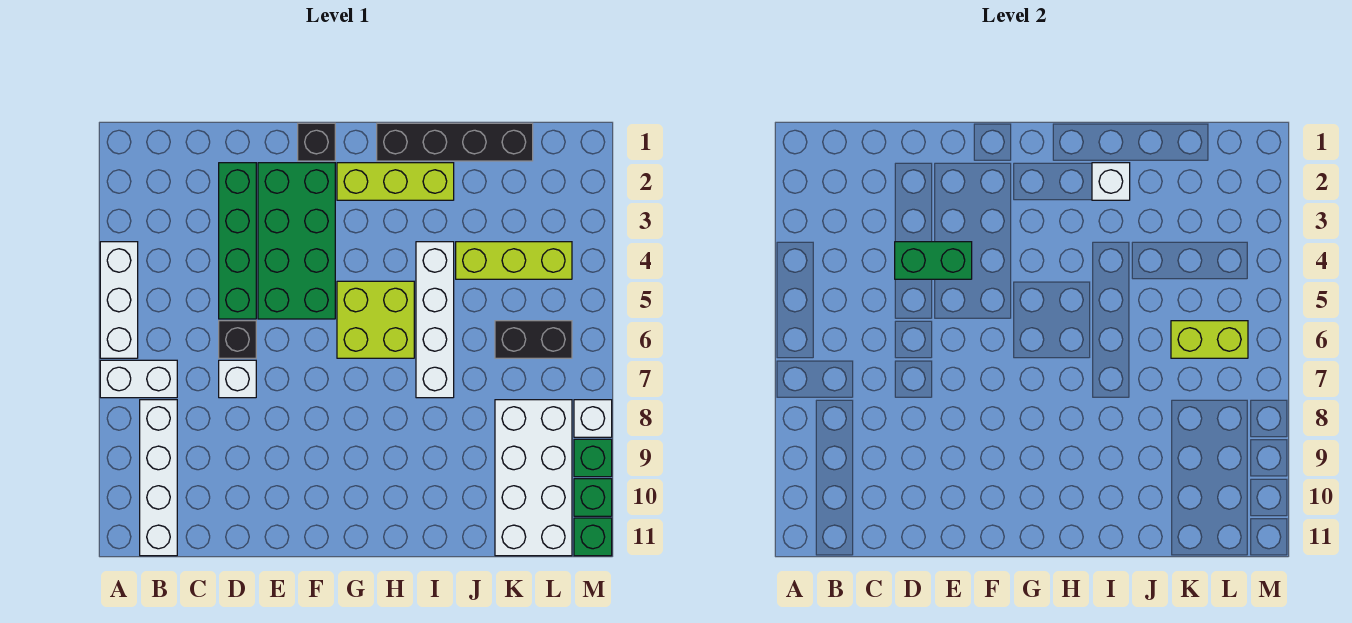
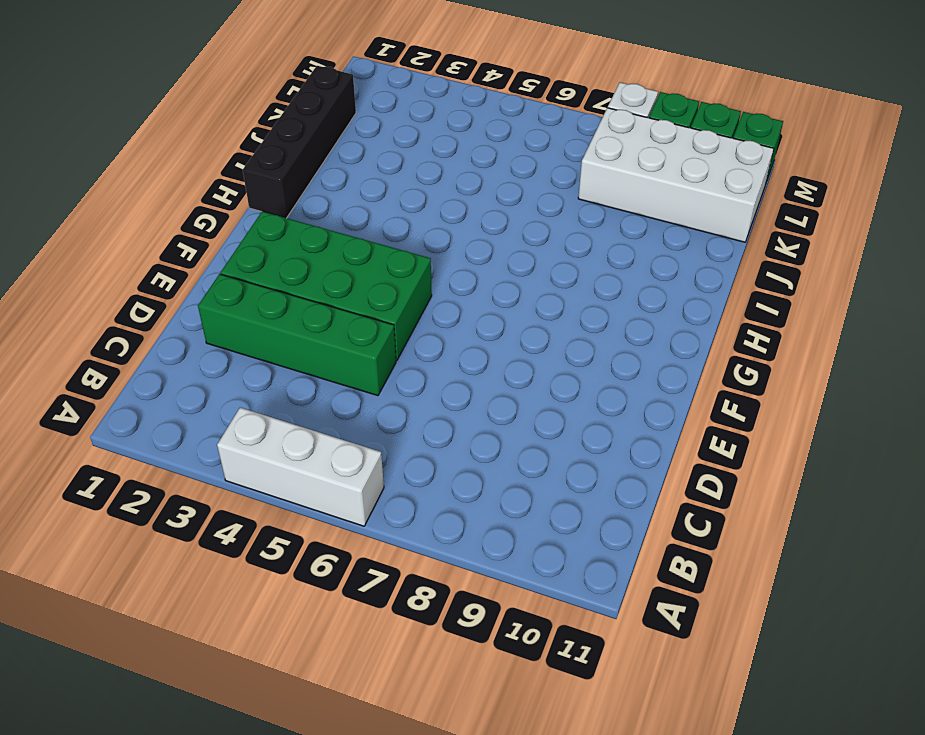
none -> white brick A7:B7 level 1
none -> white brick B8:B11 level 1
none -> black brick D6 level 1

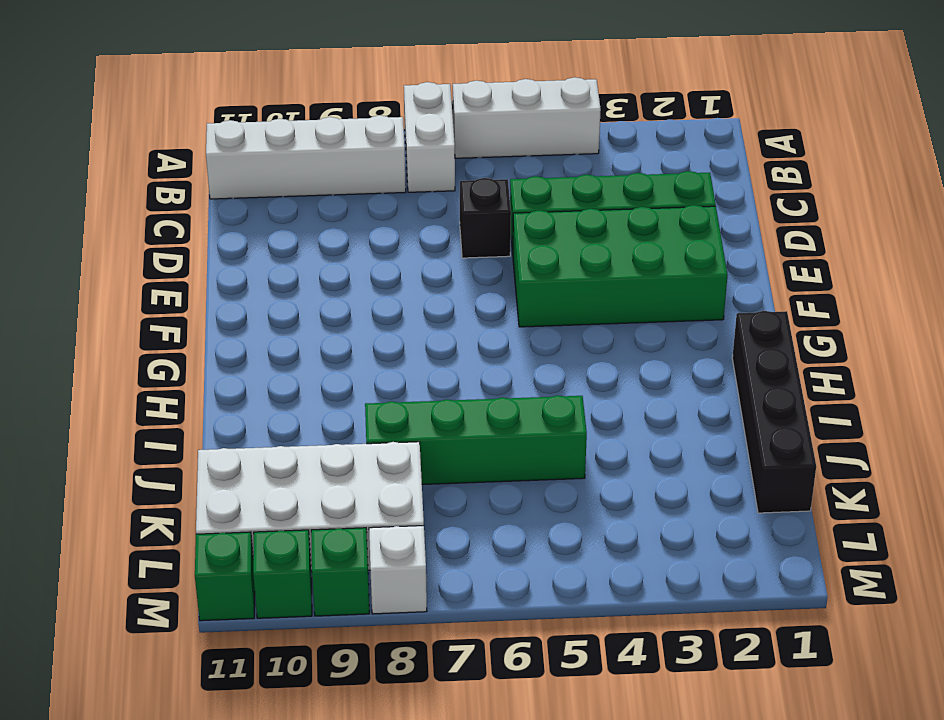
green brick J5:J8 level 1 -> none
none -> white brick D7 level 1
none -> black brick F1 level 1
none -> lime brick G2:I2 level 1

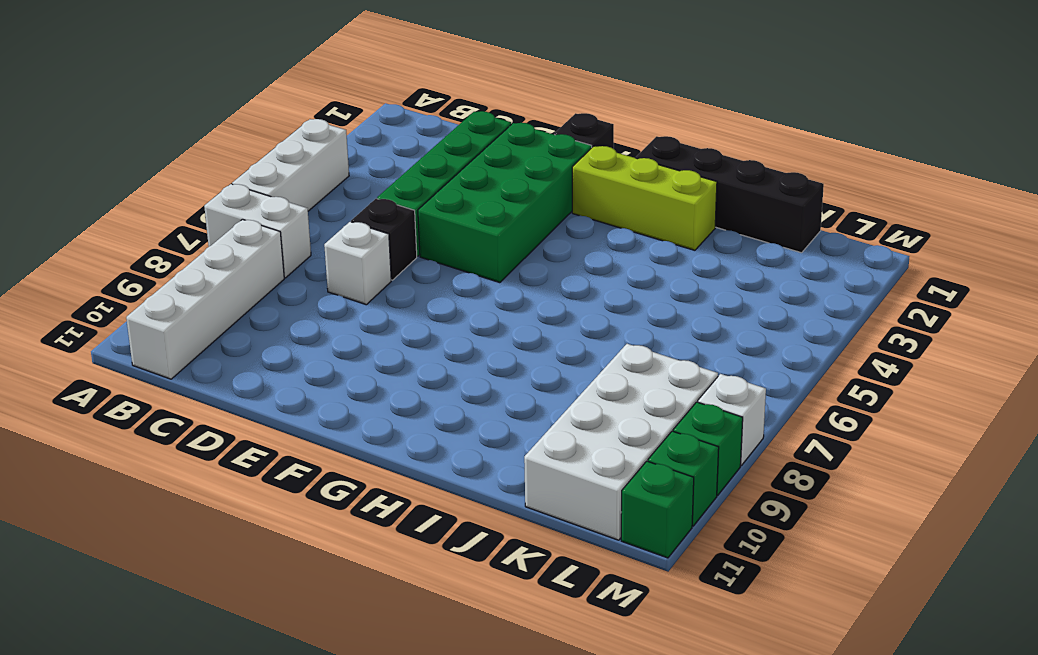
none -> lime brick G5:H6 level 1
none -> white brick I4:I7 level 1
none -> lime brick J4:L4 level 1

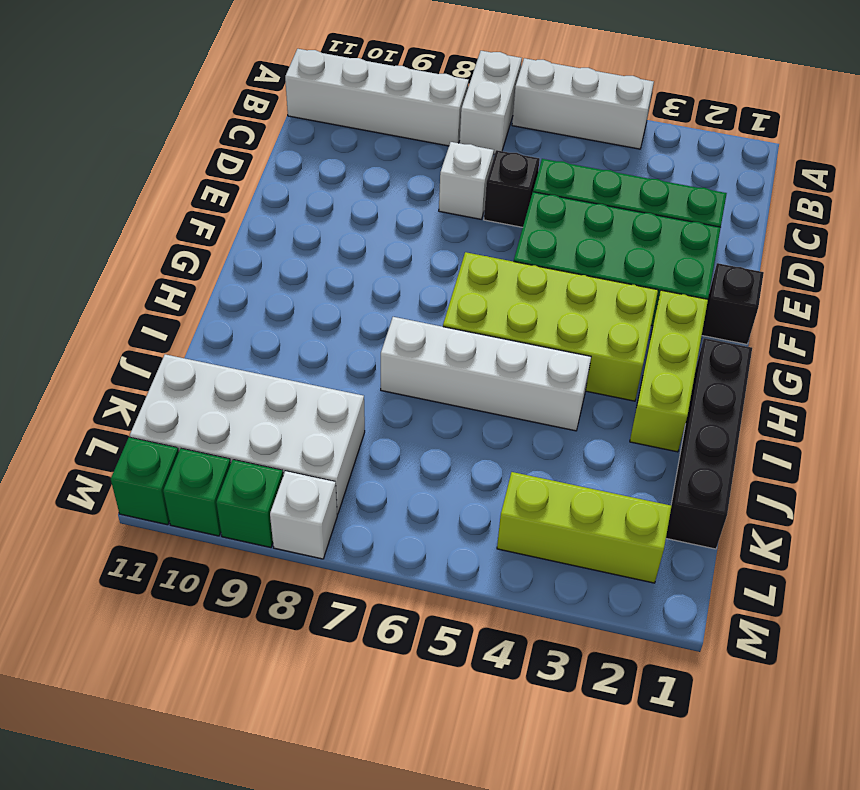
lime brick G3:H6 level 1 -> lime brick G5:H6 level 1
lime brick L2:L4 level 1 -> lime brick J4:L4 level 1
none -> black brick K6:L6 level 1
none -> green brick D4:E4 level 2
none -> white brick I2 level 2

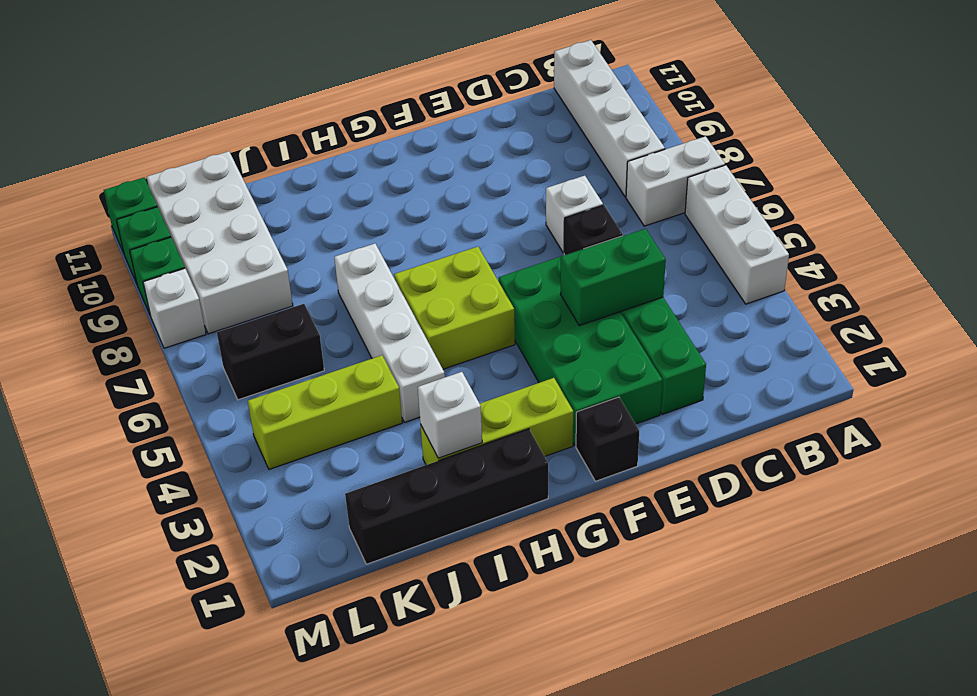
none -> lime brick K6:L6 level 2

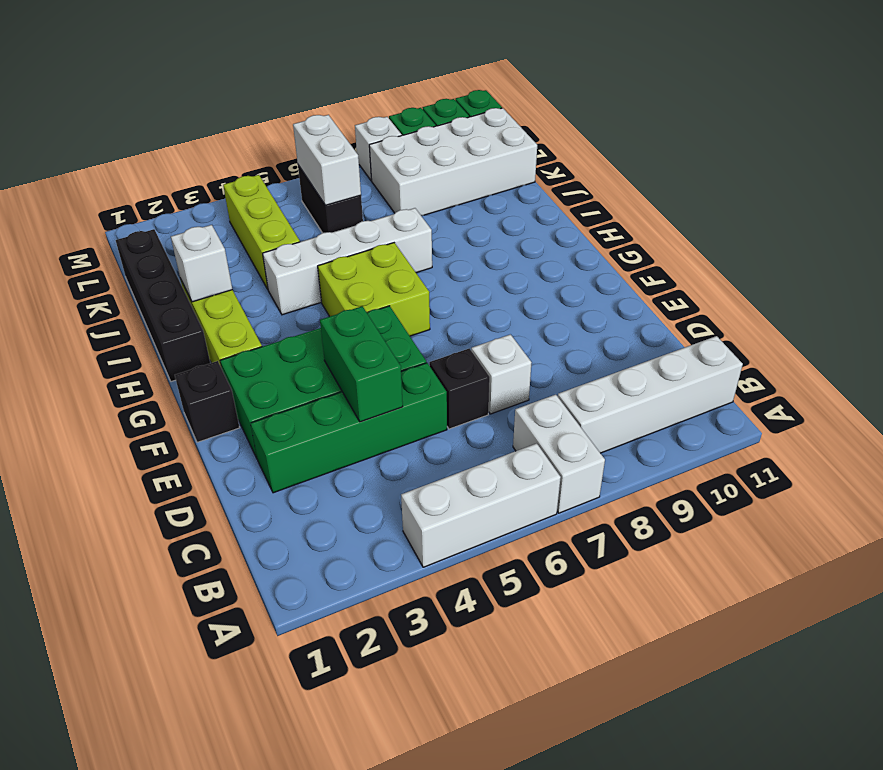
white brick K6:L6 level 2 -> lime brick K6:L6 level 2

